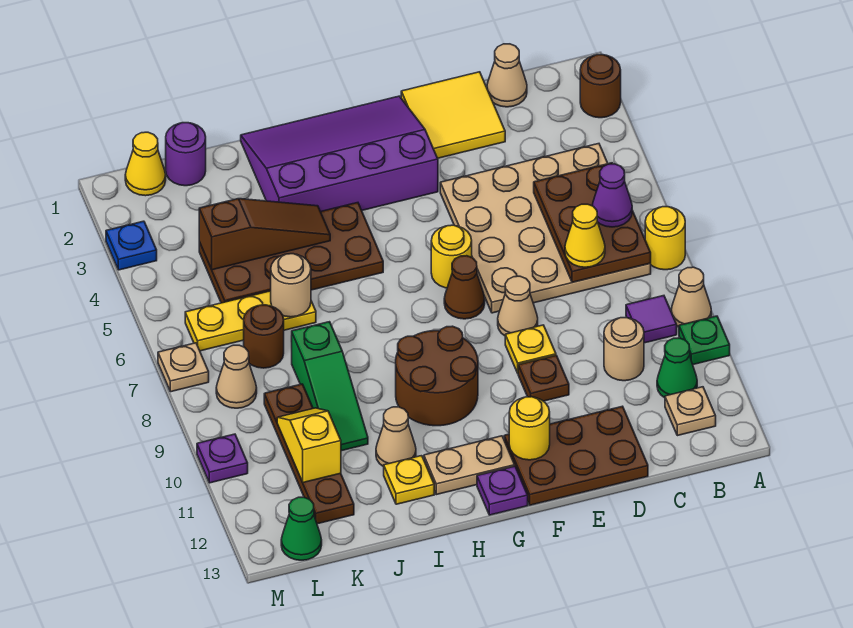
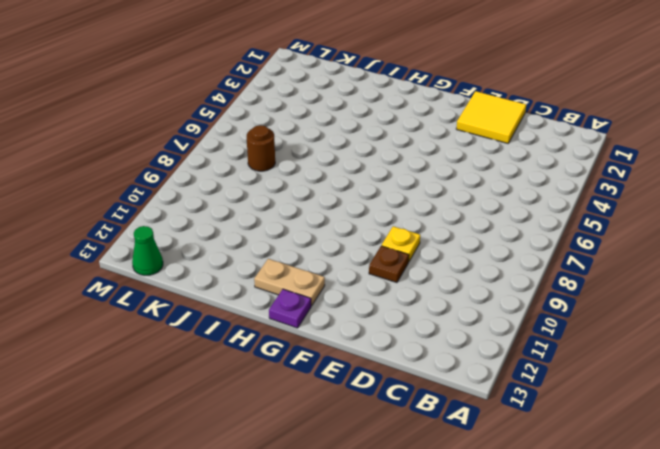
none -> brown round brick A2 level 1
none -> yellow round brick A7 level 1
none -> tan cone A9 level 1
none -> green plate A10 level 1

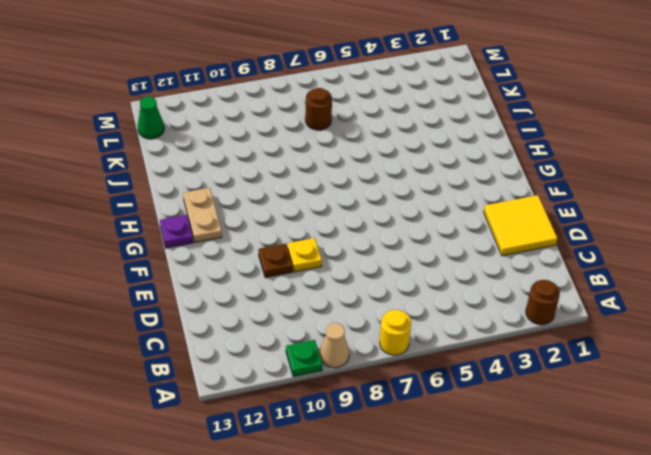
none -> tan plate B4:E7 level 1
none -> purple tile B9 level 1
none -> green cone B11 level 1
none -> tan plate B12 level 1

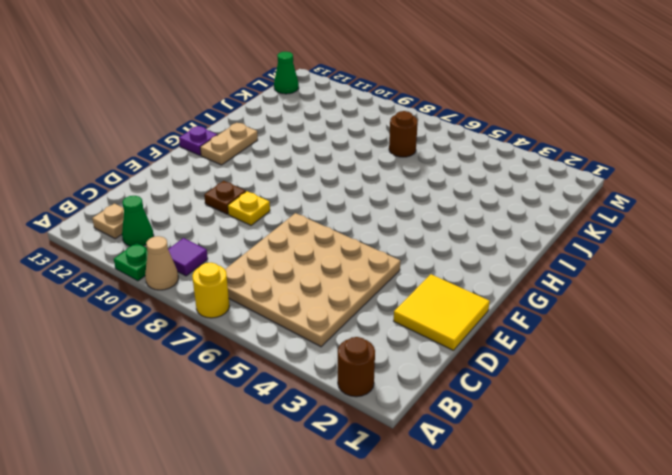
none -> tan cone C1 level 1
none -> tan round brick C10 level 1
none -> brown plate D12:F13 level 1
none -> tan cone E8 level 1

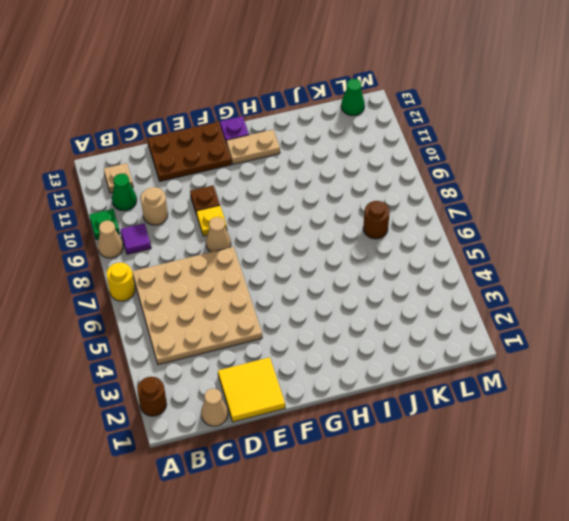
none -> purple slope F1:I3 level 1 top 3
none -> yellow round brick F6 level 1
none -> brown cone F7 level 1
none -> brown round brick G9:H10 level 1

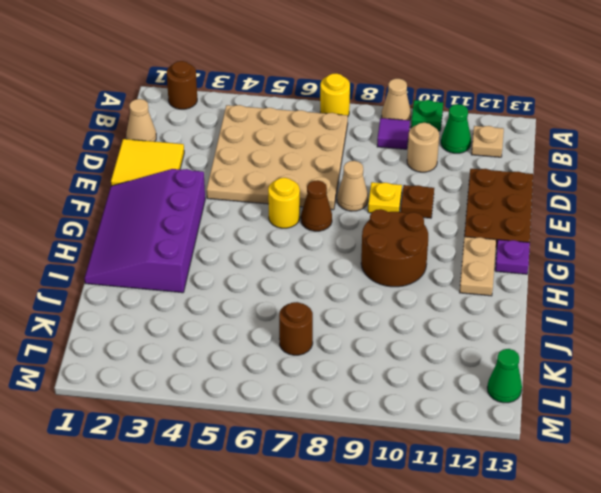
none -> brown plate H4:K5 level 1
none -> tan cone I11 level 1
none -> yellow plate I12 level 1
none -> yellow plate J6:L6 level 1

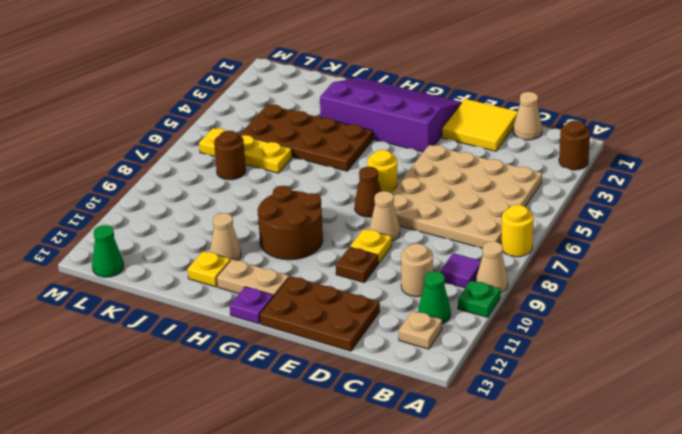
none -> green slope J8:J10 level 1 top 8
none -> purple round brick K1 level 1
none -> brown plate K9:K12 level 1
none -> yellow cone L1 level 1

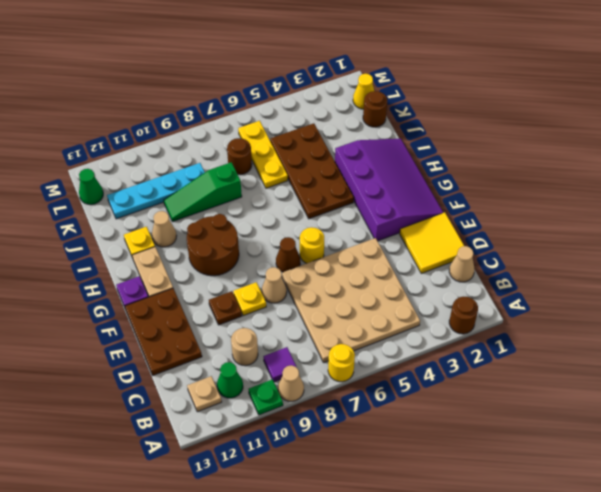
brown round brick K1 level 1 -> purple round brick K1 level 1
cyan plate K9:K12 level 1 -> brown plate K9:K12 level 1
none -> tan cone L8 level 1
none -> blue plate M3 level 1
none -> tan plate M7 level 1
none -> purple plate M10 level 1

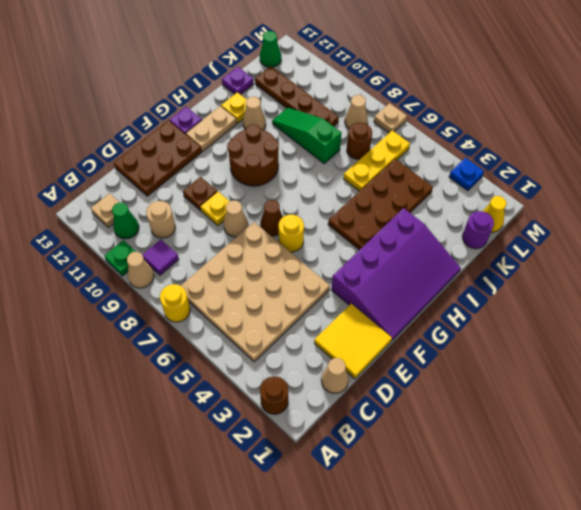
purple plate J13 level 1 -> purple plate M10 level 1
none -> brown plate B5:C7 level 2
none -> yellow round brick F12 level 2
none -> brown slope I4:K4 level 2 top K
none -> tan round brick J6 level 2

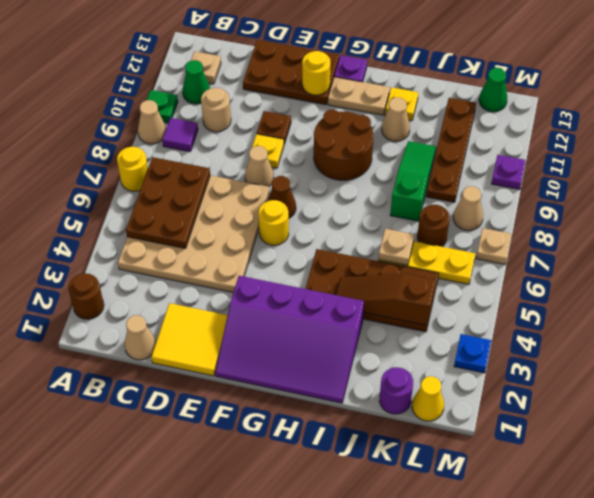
tan plate J6 level 2 -> tan round brick J6 level 2
none -> yellow slope K10:K11 level 2 top 11
none -> purple cone B6 level 3
none -> yellow cone C7 level 3

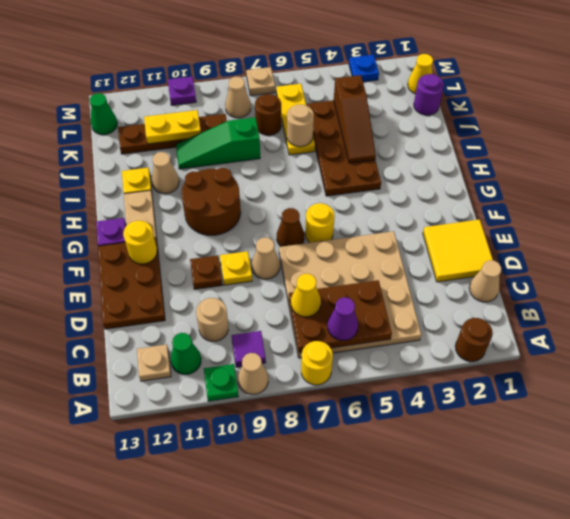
yellow plate K10:K11 level 2 -> yellow slope K10:K11 level 2 top 11
none -> purple slope F1:I3 level 1 top 3

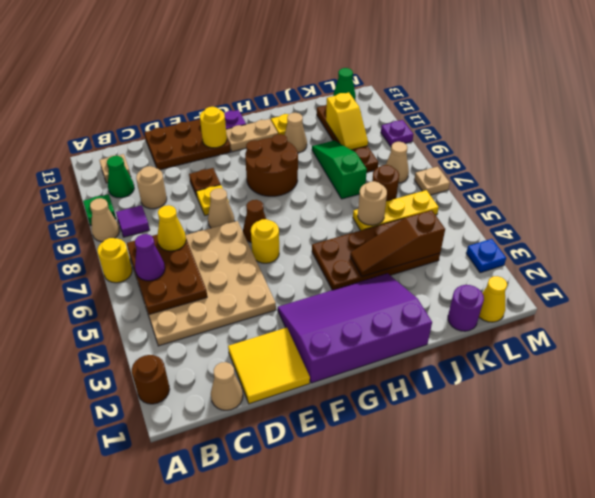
purple slope F1:I3 level 1 top 1 -> purple slope F1:I3 level 1 top 3

